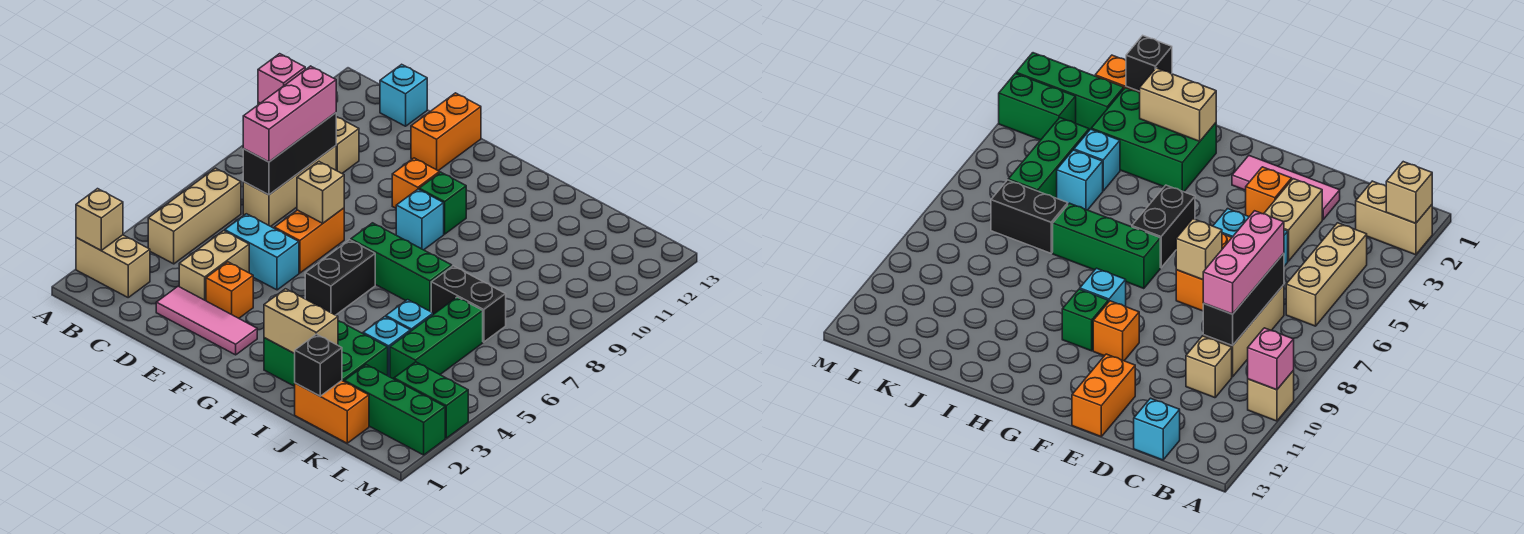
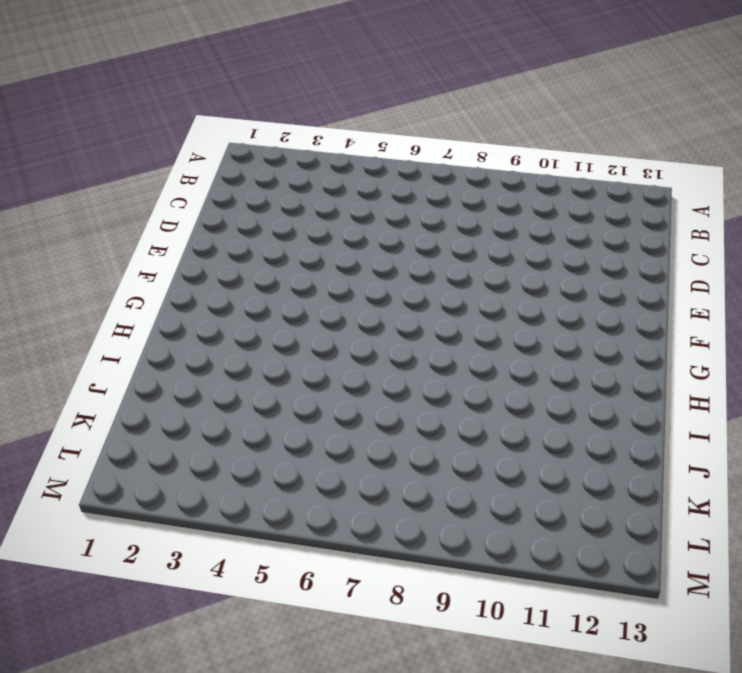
none -> tan brick A2:B2 level 1
none -> tan brick A10 level 1
none -> tan brick B4:B6 level 1
none -> tan brick C7:C9 level 1

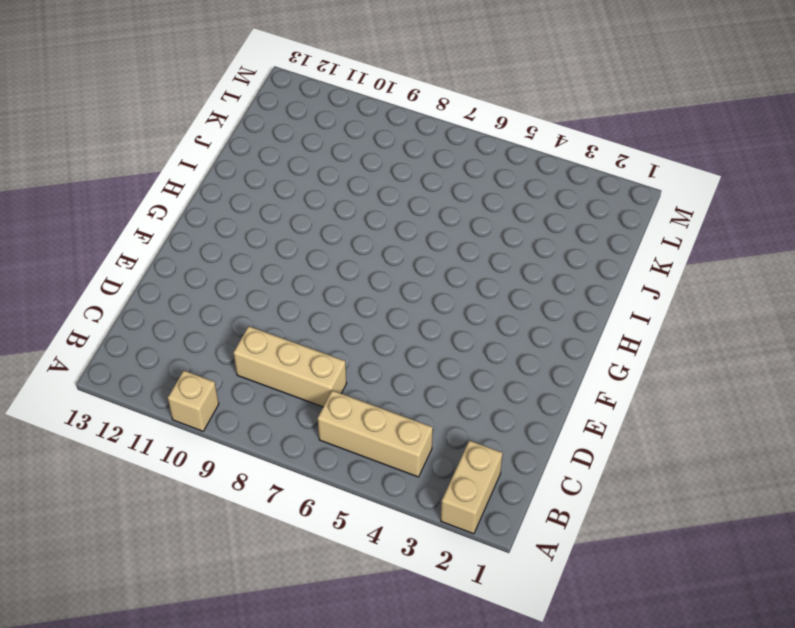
none -> tan brick C10 level 1
none -> cyan brick C13 level 1
none -> pink tile D2:F2 level 1
none -> tan brick D3:D4 level 1

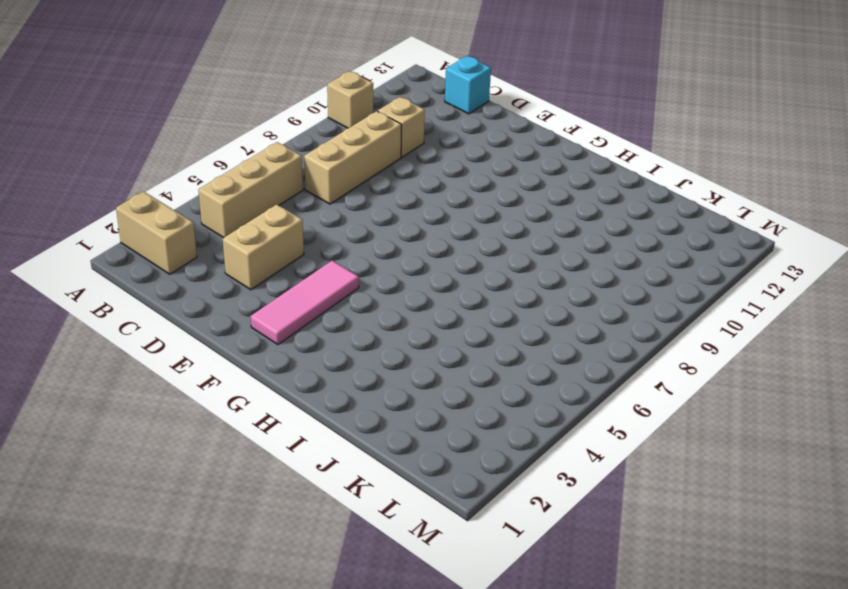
pink tile F2:F4 level 1 -> pink tile D2:F2 level 1
none -> cyan brick D5:E5 level 1
none -> orange brick E3 level 1
none -> orange brick E6:E7 level 1
none -> orange brick E12:E13 level 1

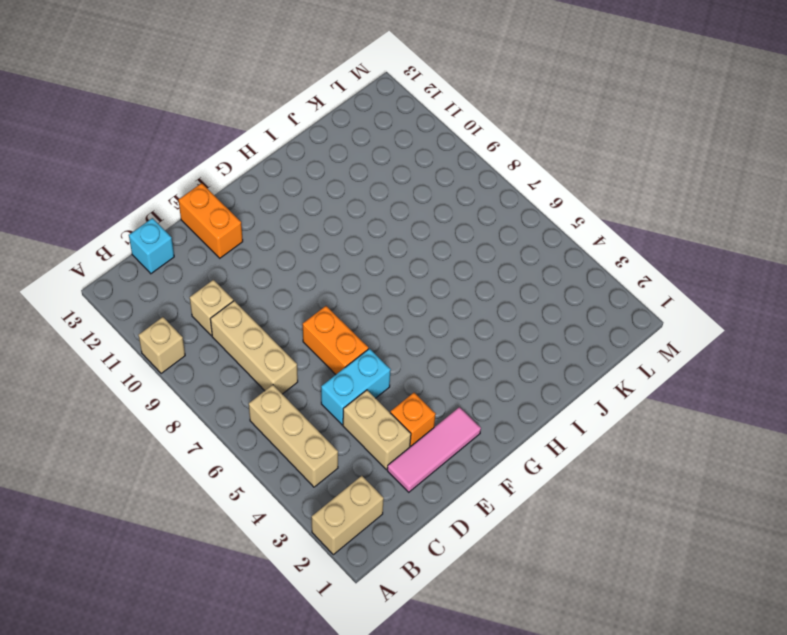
none -> orange brick F10 level 1
none -> black brick G5:G6 level 1
none -> green brick G7:I7 level 1
none -> cyan brick G9 level 1

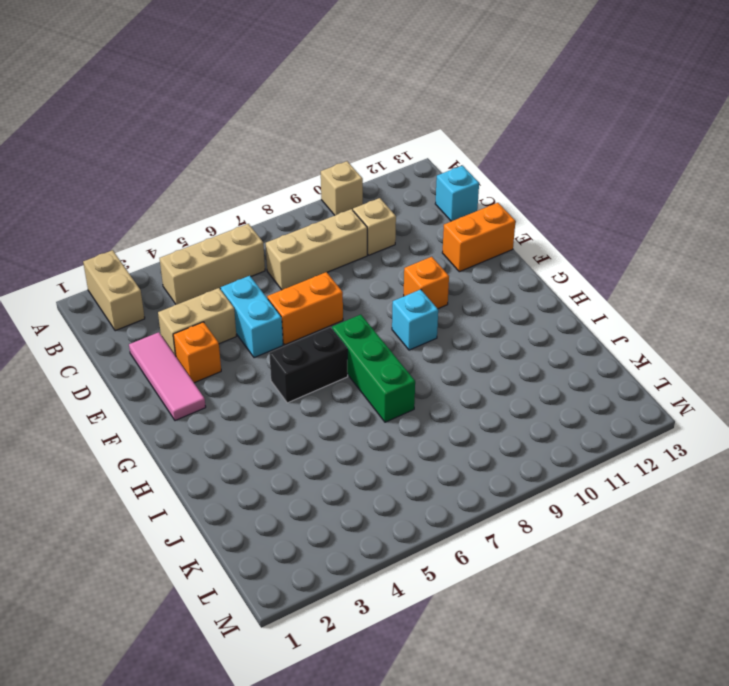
none -> green brick G10 level 1
none -> green brick H2:J3 level 1
none -> orange brick J1:K1 level 1
none -> cyan brick J4 level 1

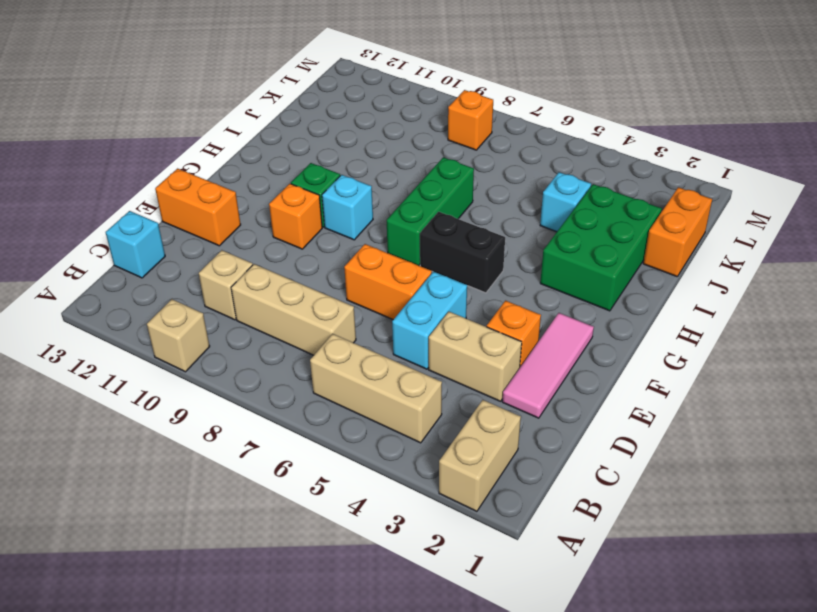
orange brick L8 level 1 -> none
none -> cyan brick J5 level 1
none -> black brick J7:K7 level 1
none -> green brick K2:M2 level 1
none -> green brick K4:K6 level 1

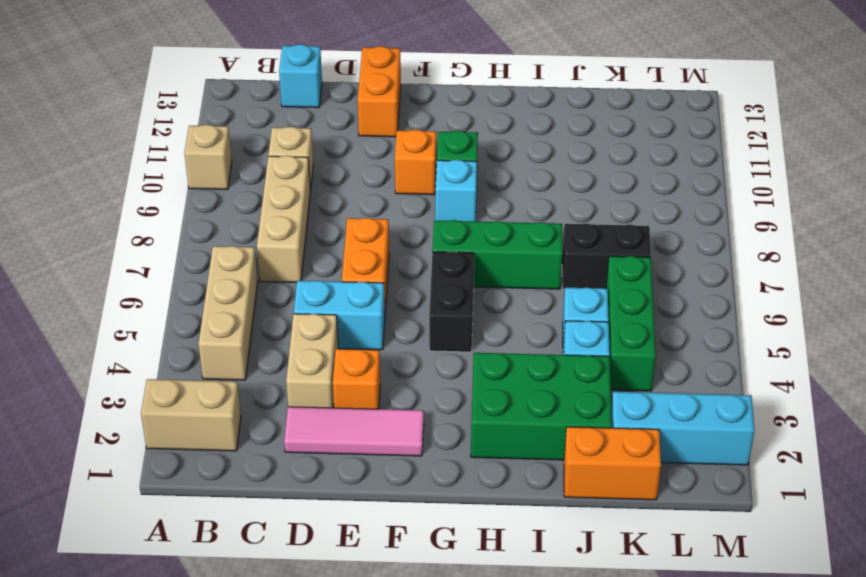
cyan brick K2:M2 level 1 -> green brick K2:M2 level 1
none -> green brick L3:M3 level 1
none -> tan brick A2 level 2
none -> pink brick A10 level 2
none -> black brick C7:C9 level 2

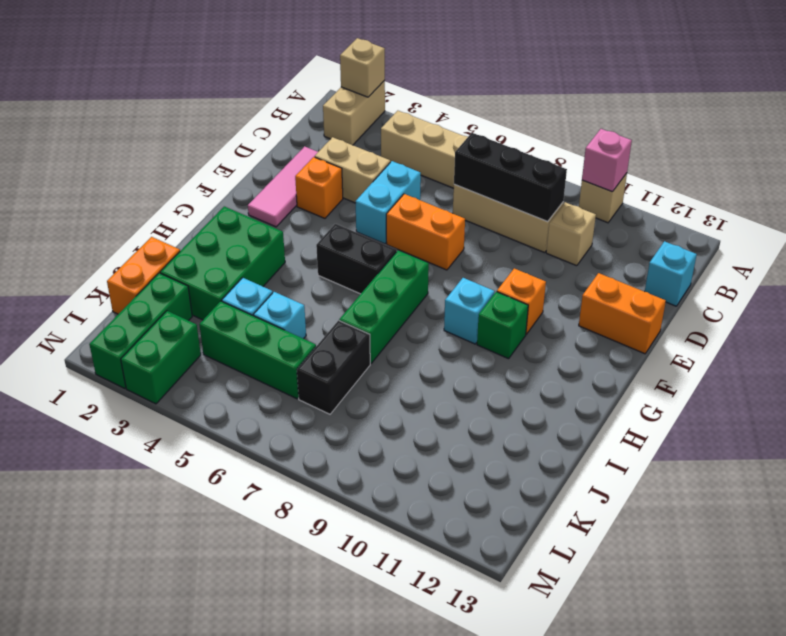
none -> tan brick E7 level 2
none -> tan brick H2:I2 level 2
none -> black brick J1 level 2
none -> pink brick C7:C9 level 3

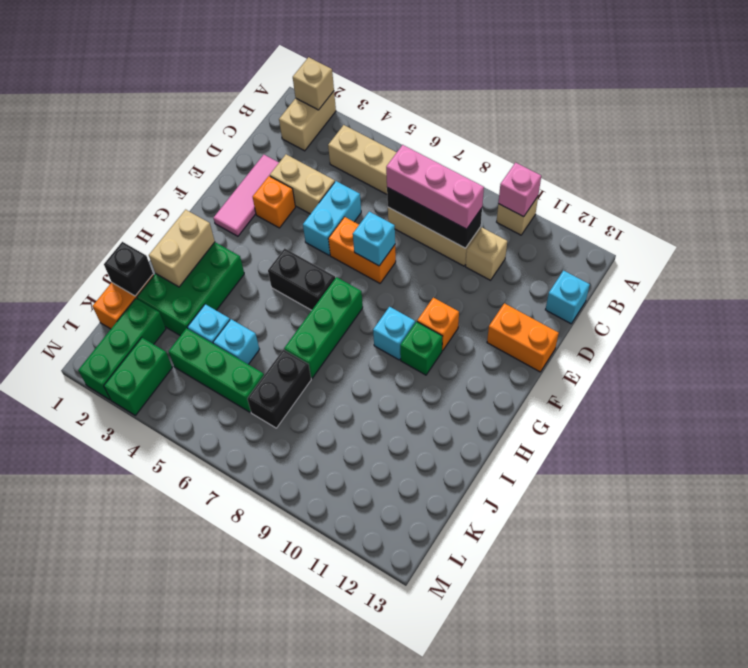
cyan brick E7 level 2 -> tan brick E7 level 2

